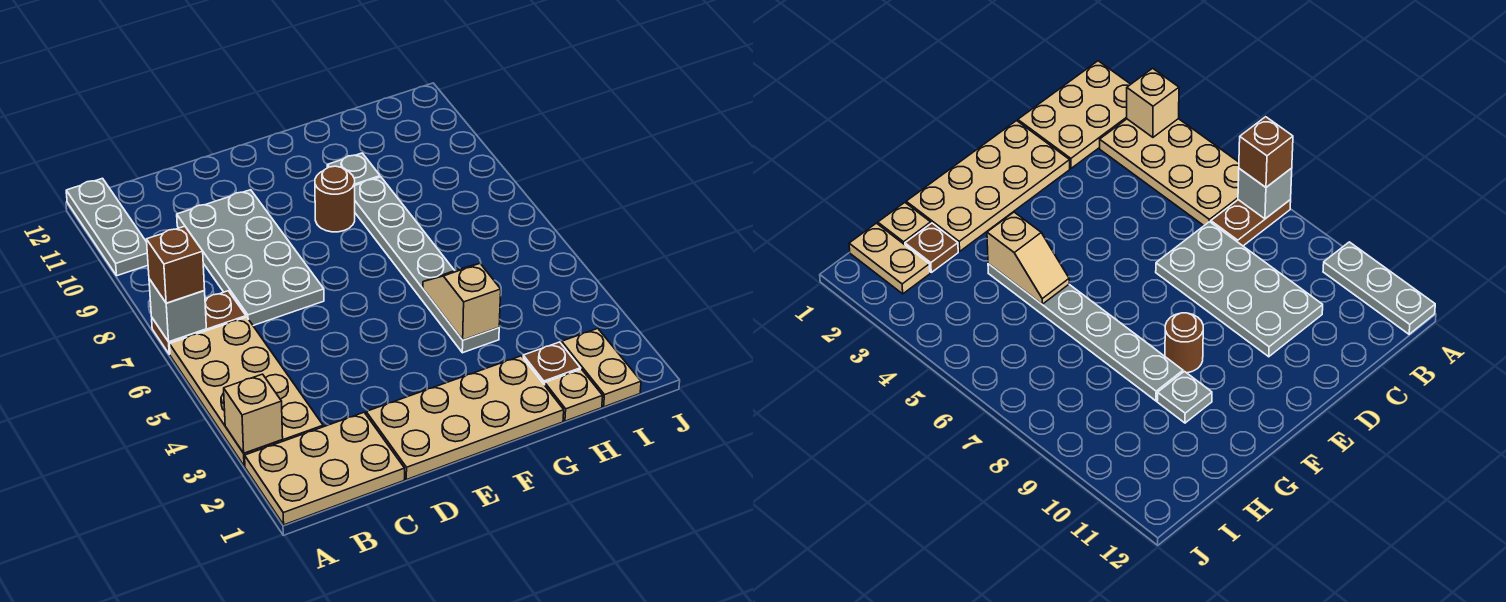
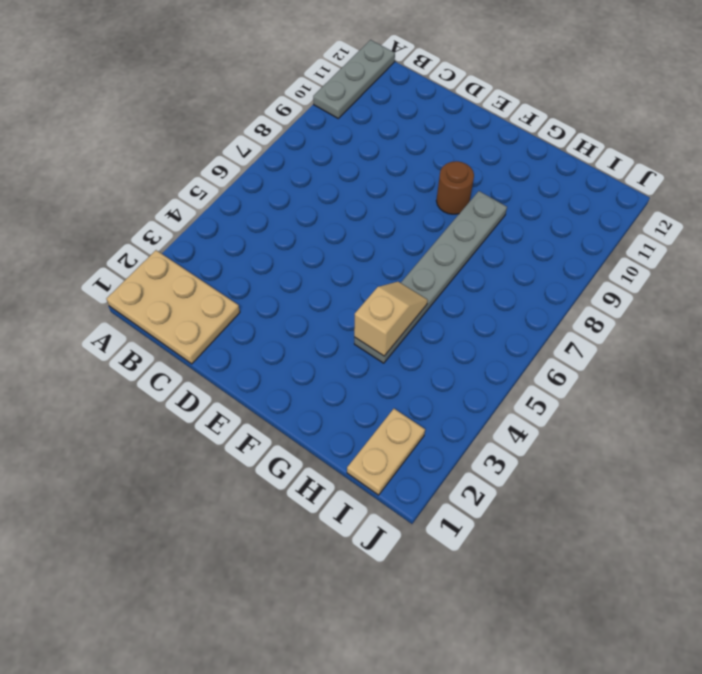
none -> tan plate A3:B6 level 1
none -> brown plate A7:B7 level 1
none -> grey plate C7:D10 level 1

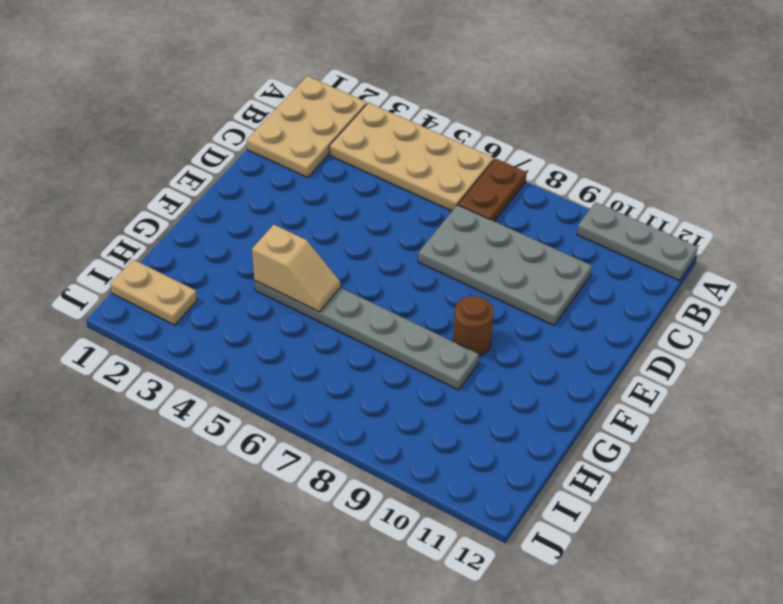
none -> tan plate D1:G2 level 1
none -> grey plate G10 level 1
none -> tan plate H1 level 1

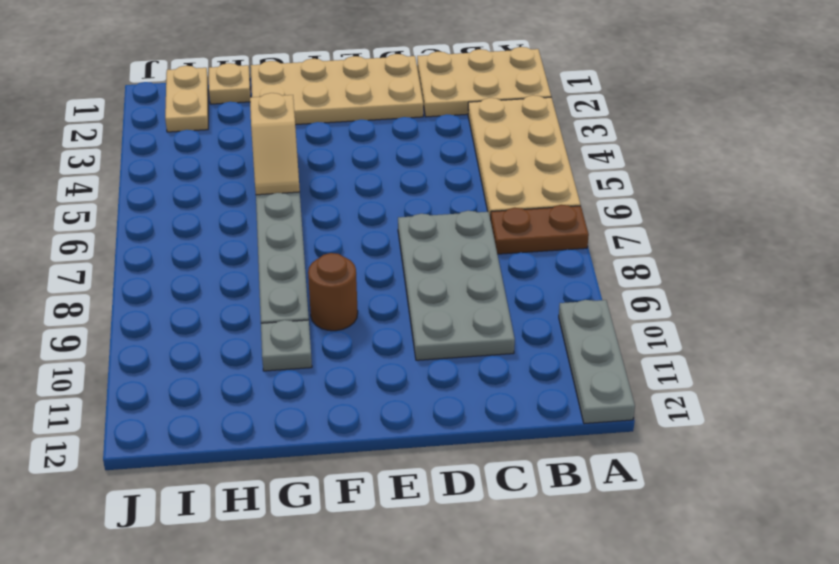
none -> brown plate H2 level 1
none -> tan brick A3 level 2
none -> grey brick A7 level 2

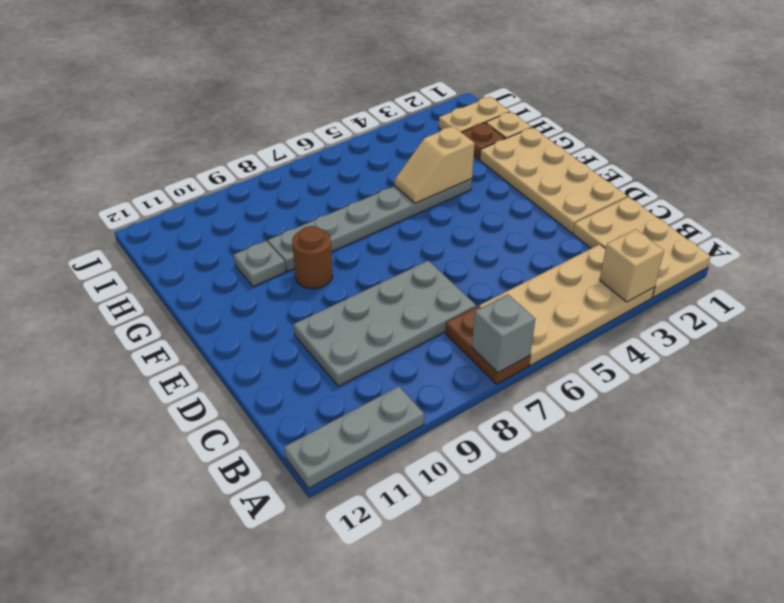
none -> brown brick A7 level 3

